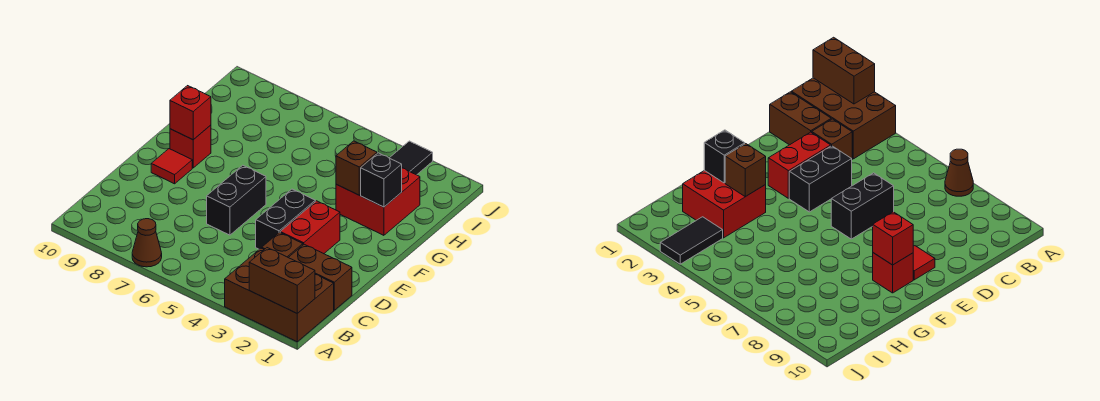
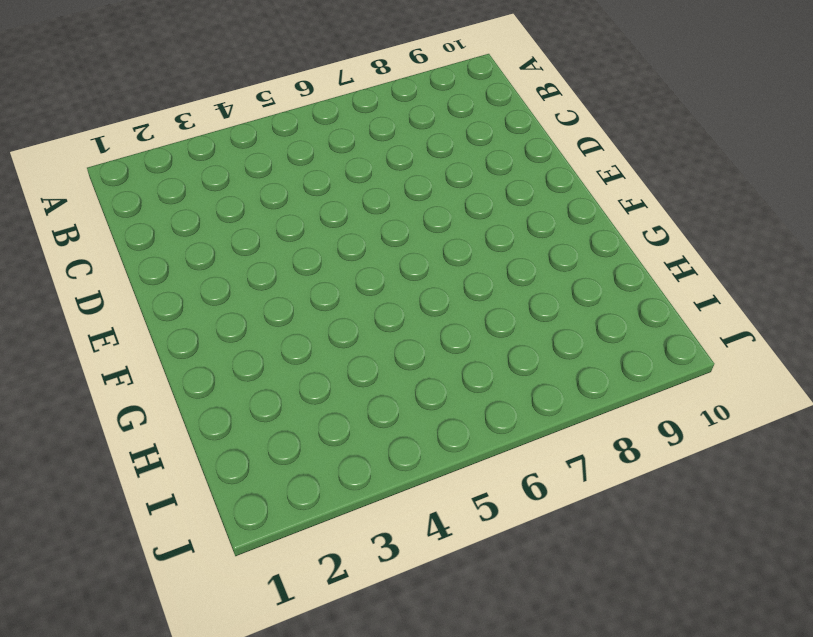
none -> brown brick A1:B3 level 1
none -> brown cone A7 level 1
none -> brown brick C1:C2 level 1

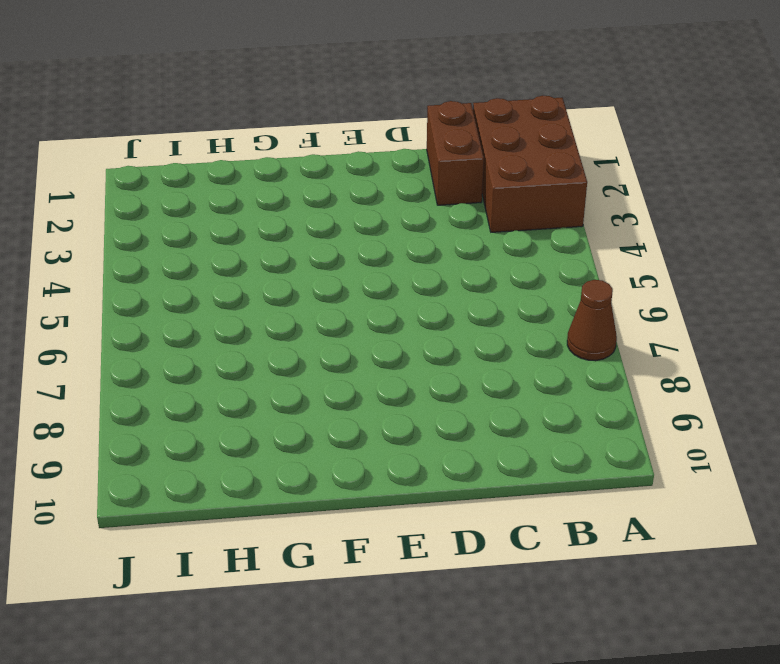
none -> brown brick C3 level 1
none -> red brick D3:E3 level 1
none -> black brick D4:E4 level 1

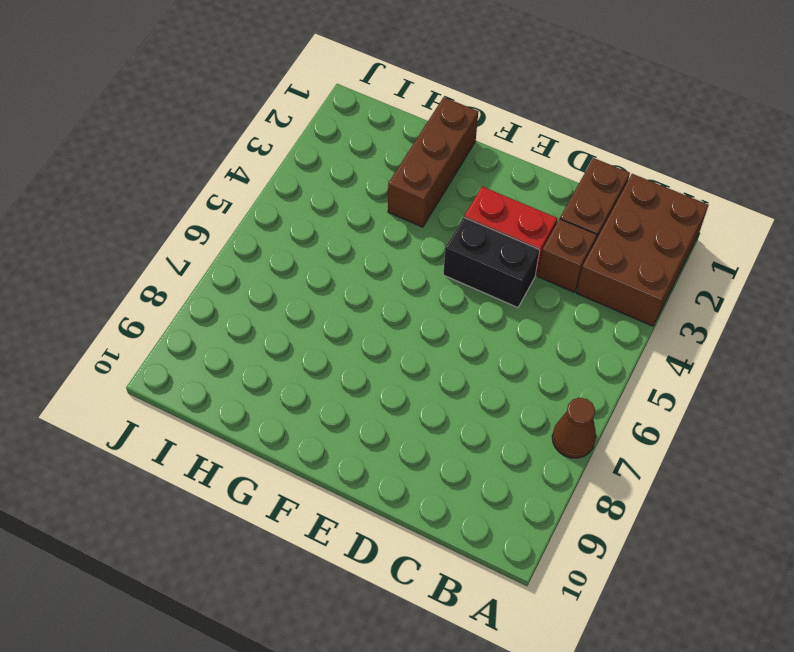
brown brick G1:G3 level 1 -> red brick G2:H3 level 1
none -> black brick D6:E6 level 1
none -> red tile E9 level 1
none -> red brick F9 level 1

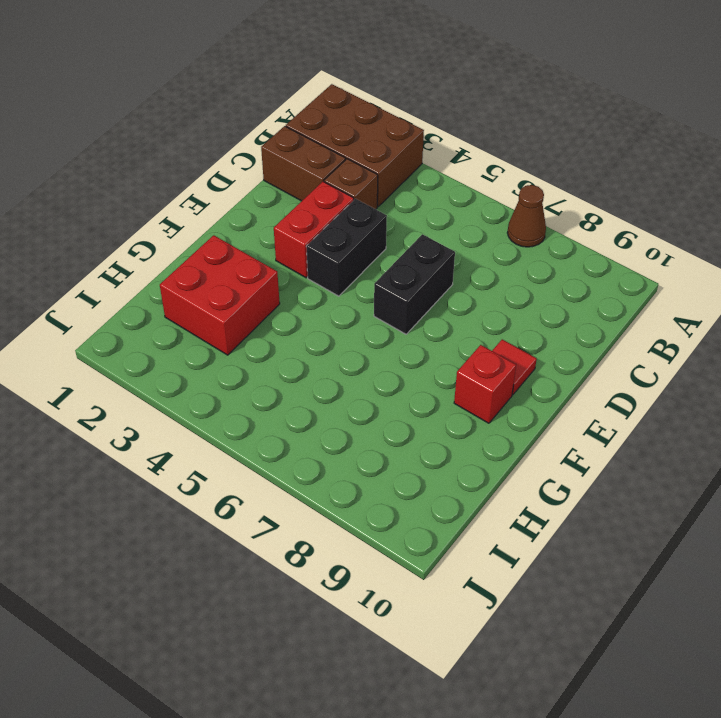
none -> black tile I3:J3 level 1
none -> brown brick A1:A2 level 2
none -> red brick F9 level 2

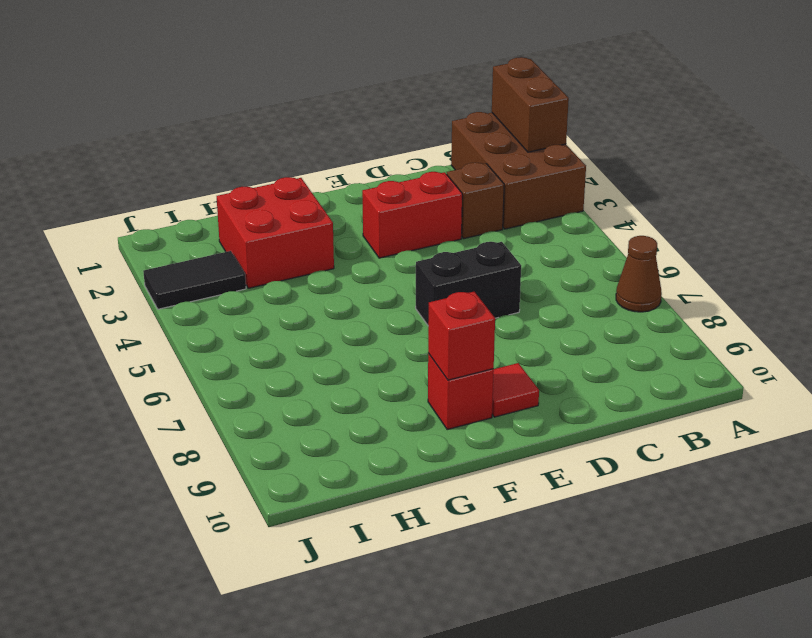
none -> brown brick C1:C2 level 1
none -> black brick D4:E4 level 1
none -> black brick G2 level 2

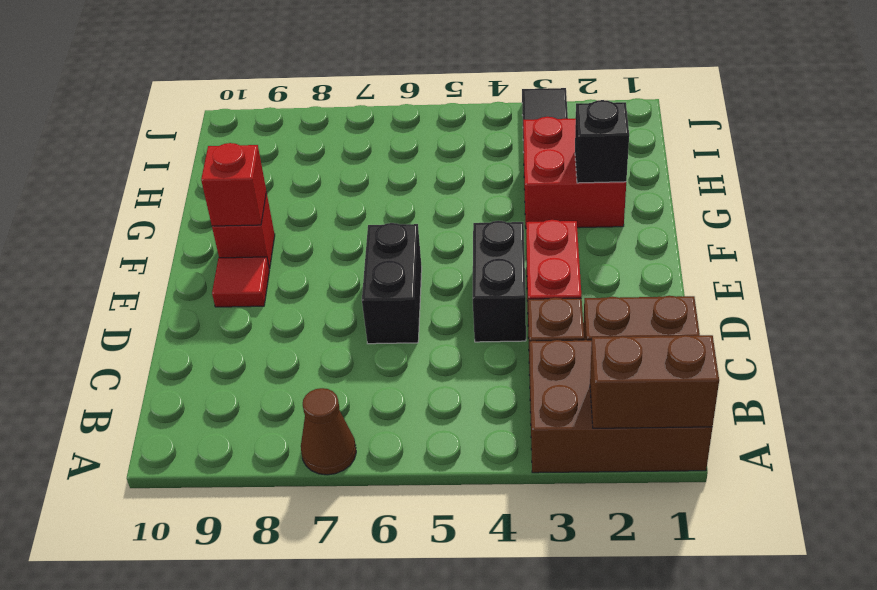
none -> brown brick G3 level 2

